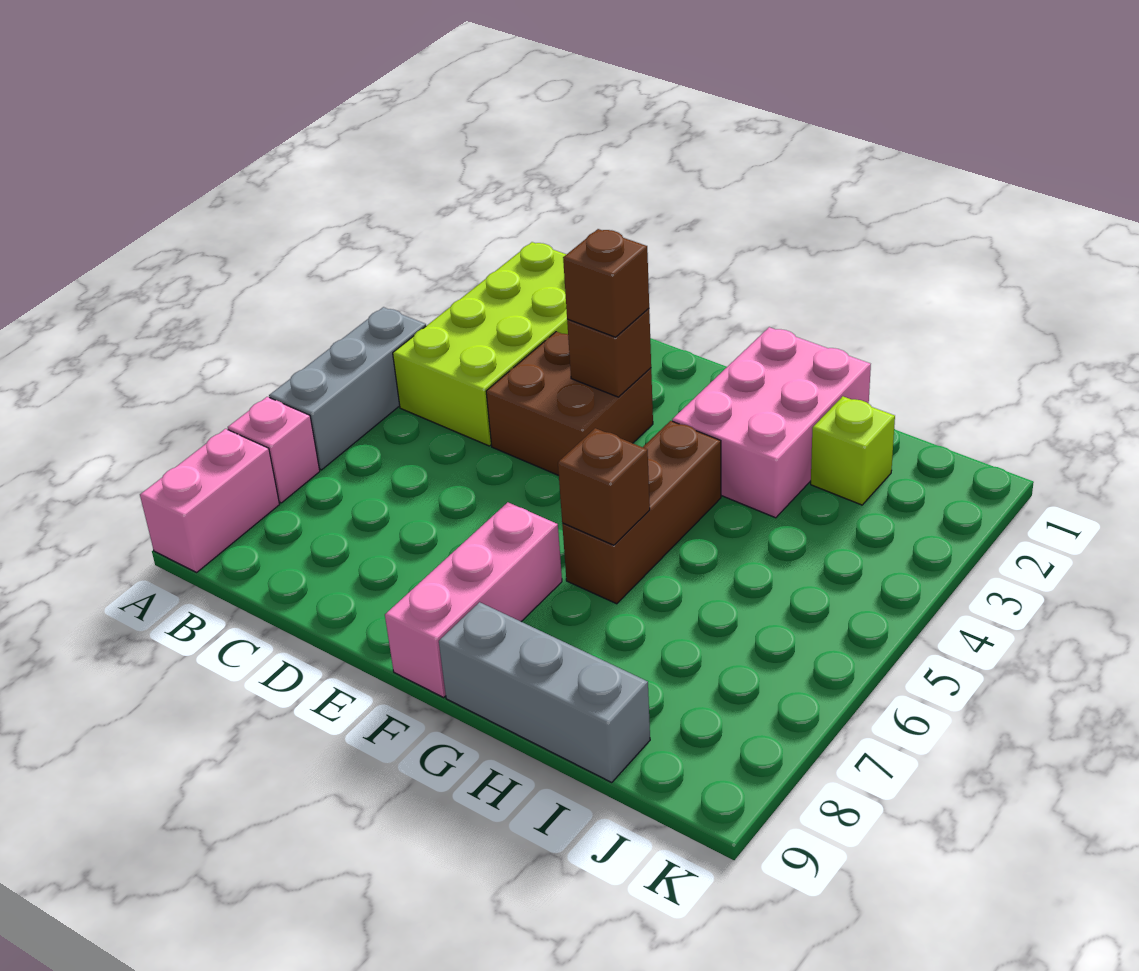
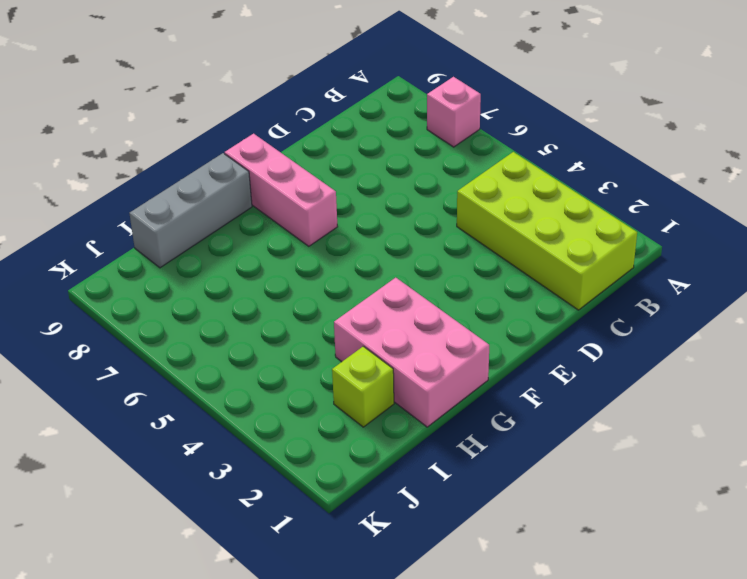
none -> grey brick A4:A6 level 1
none -> pink brick A8:A9 level 1
none -> brown brick D3:E4 level 1

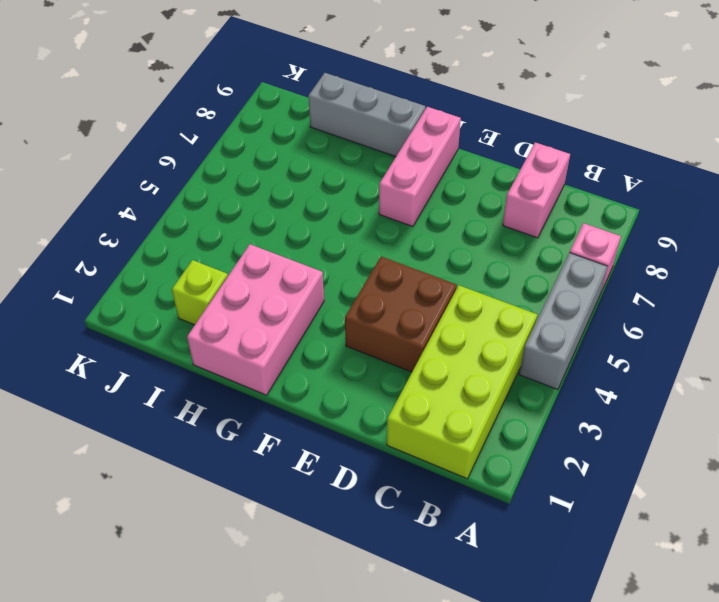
pink brick C8:C9 level 1 -> pink brick A8:A9 level 1
none -> brown brick G4:G6 level 1
none -> brown brick E3 level 2
none -> brown brick G6 level 2

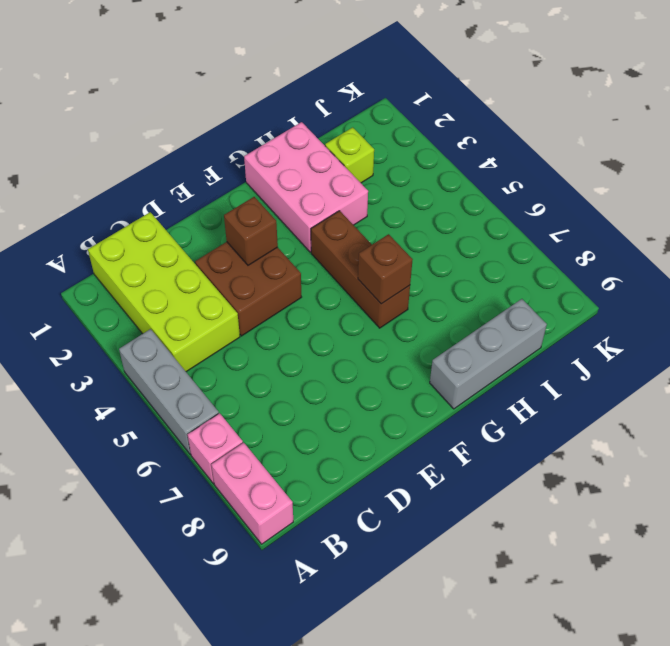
none -> pink brick F7:F9 level 1
none -> brown brick E3 level 3

